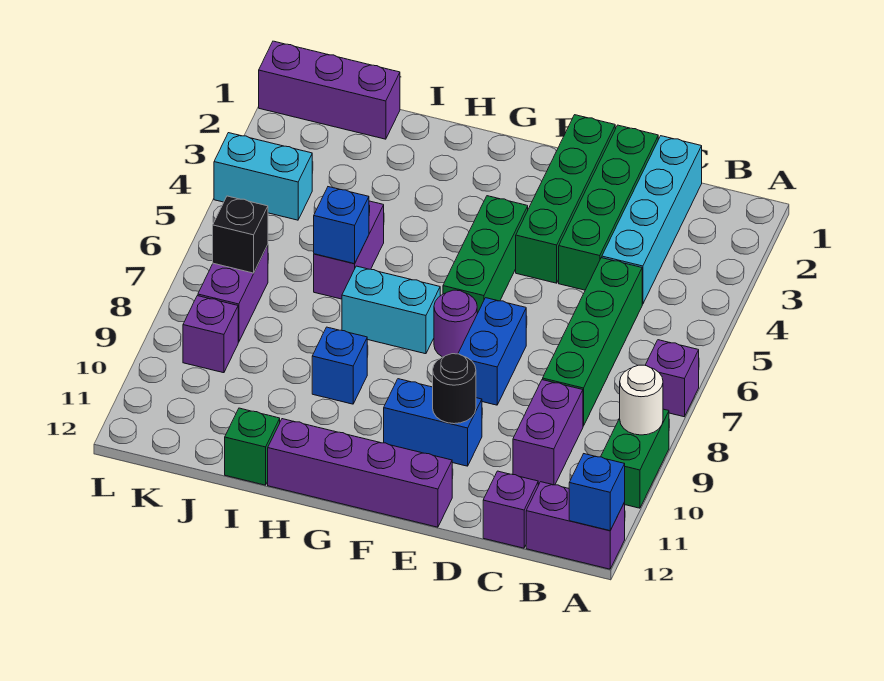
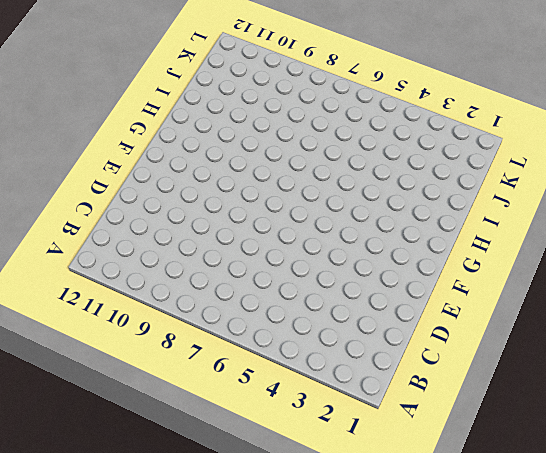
none -> purple brick A7 level 1
none -> green brick A9:A10 level 1
none -> purple brick A12:B12 level 1

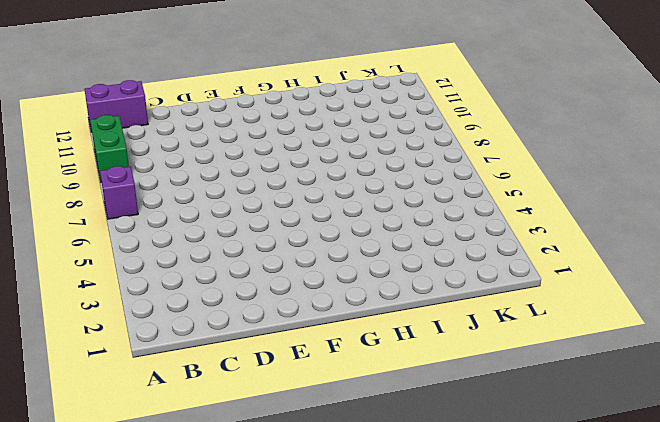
none -> cyan brick C1:C4 level 1
none -> green brick C5:C8 level 1
none -> purple brick C9:C10 level 1

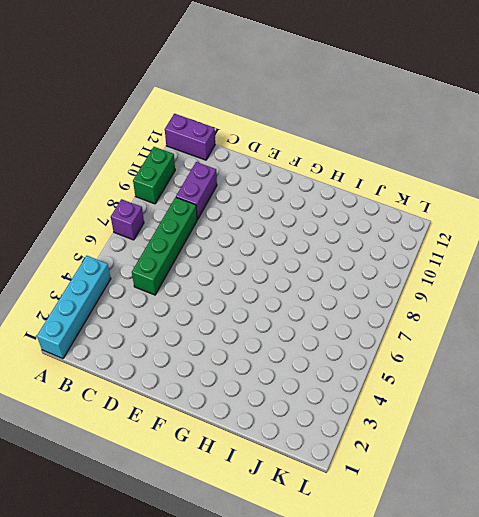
cyan brick A1:A4 level 1 -> cyan brick C1:C4 level 1
none -> purple brick C12 level 1
none -> green brick D1:D4 level 1
none -> green brick E1:E4 level 1

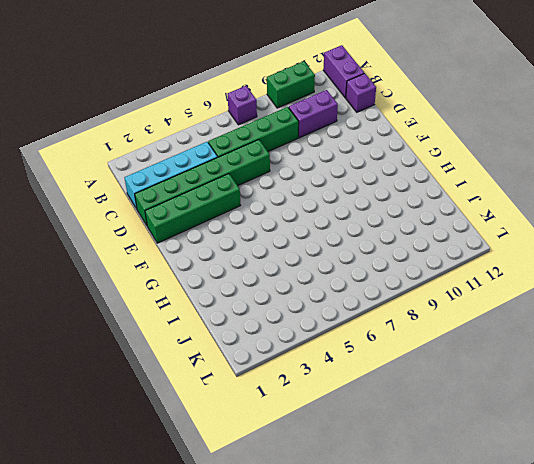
green brick D1:D6 level 1 -> green brick D1:D4 level 1
none -> blue brick E7:E8 level 1
none -> blue brick E10:F10 level 1
none -> purple brick E12:H12 level 1

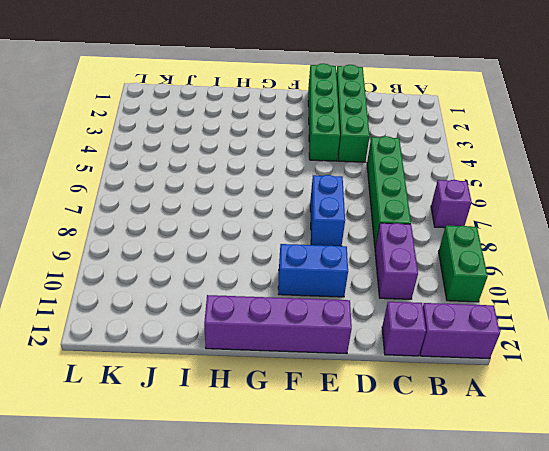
none -> cyan brick C1:C4 level 1
none -> green brick F4:F6 level 1
none -> purple round brick F7 level 1

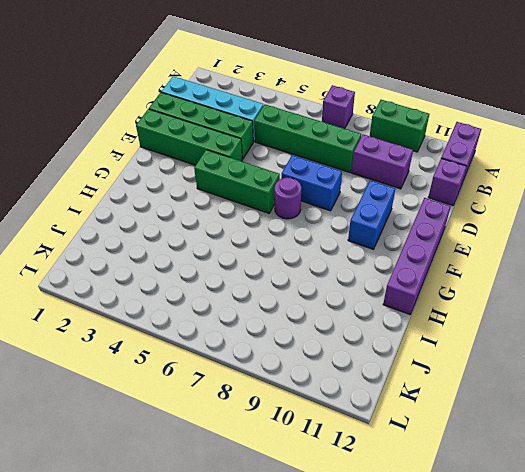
none -> cyan brick G7:H7 level 1
none -> blue brick H9 level 1
none -> purple brick I5:I6 level 1

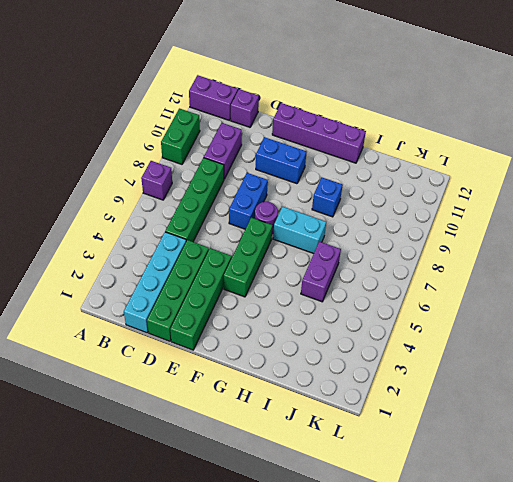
none -> green brick I12 level 1
none -> purple brick J1:L1 level 1
none -> cyan brick K4:L4 level 1

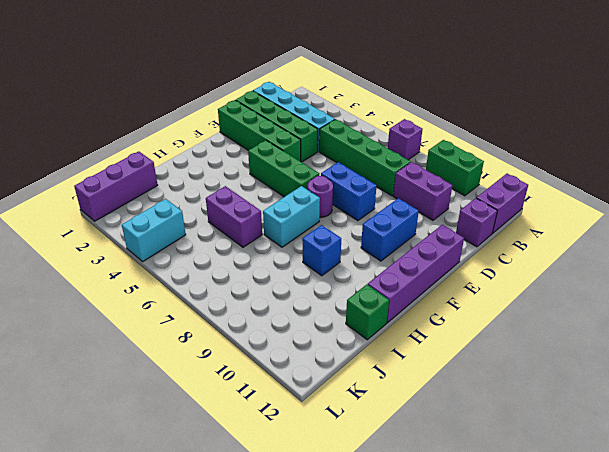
none -> purple brick K7:K8 level 1
none -> purple brick K9 level 1
none -> white round brick A9 level 2

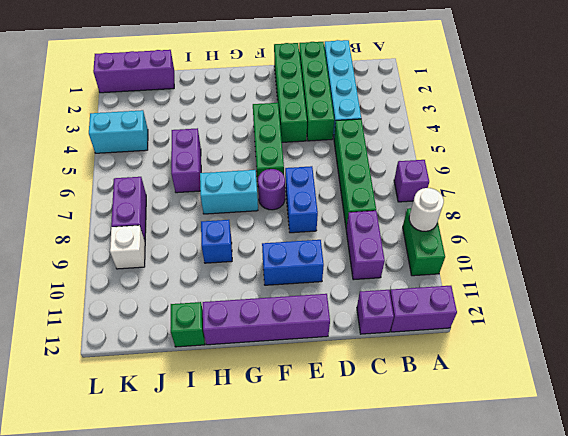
white brick K9 level 1 -> purple brick K9 level 1
none -> blue brick A12 level 2
none -> black round brick E10 level 2
none -> blue brick I6 level 2

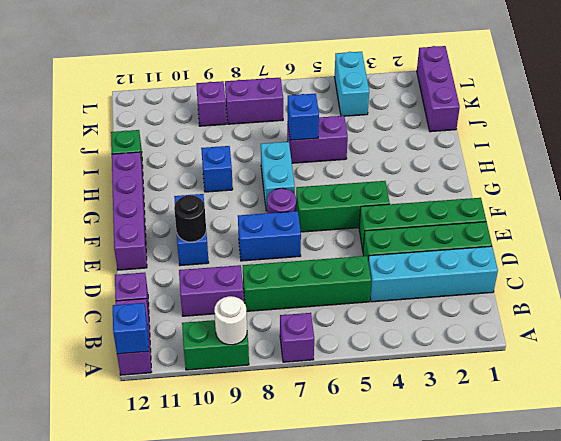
none -> black brick K7 level 2

